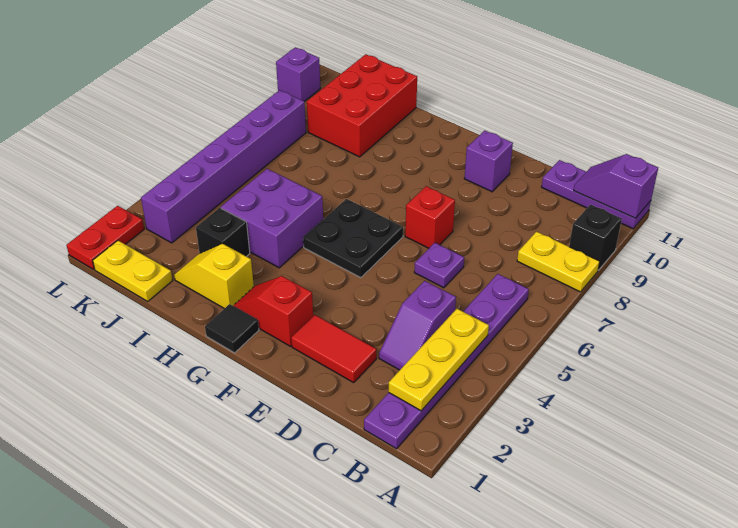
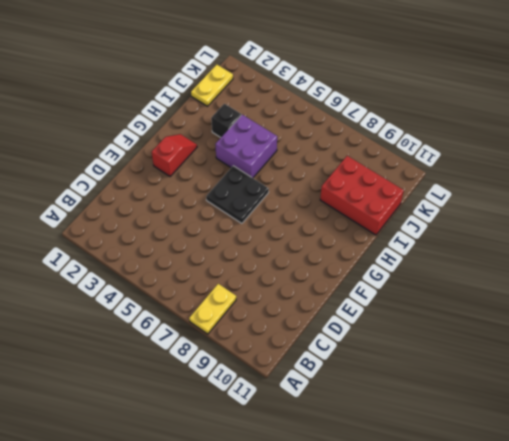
none -> black brick A9 level 1
none -> purple plate A11:C11 level 1
none -> purple plate B1:B6 level 1

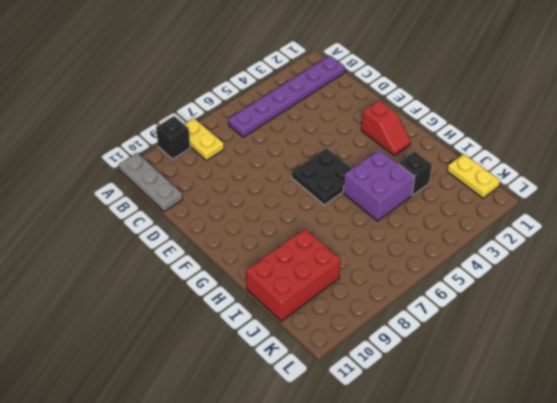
grey plate A11:C11 level 1 -> purple plate A11:C11 level 1
none -> purple slope C3:C4 level 1 top 4
none -> red tile D2:E2 level 1
none -> purple plate D6 level 1

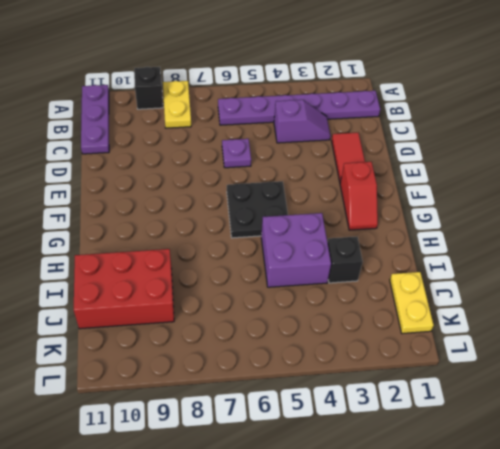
none -> red brick E7 level 1
none -> purple brick E10 level 1
none -> black tile G1 level 1

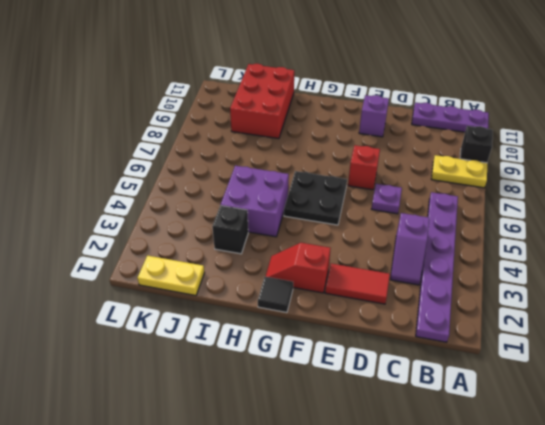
none -> yellow slope H2:I2 level 1 top H
none -> purple brick K3:K8 level 1
none -> red plate L1:L2 level 1

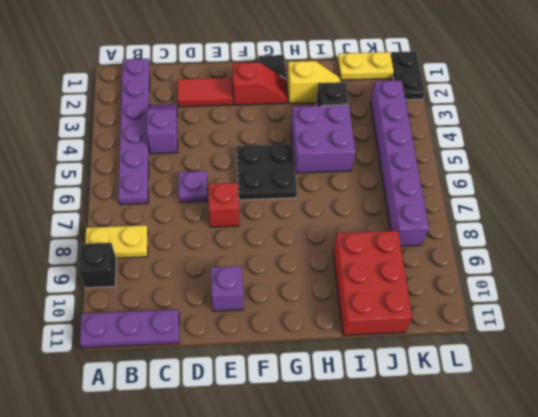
black plate L1:L2 level 1 -> red plate L1:L2 level 1
none -> purple brick L10 level 1
none -> purple slope A11:B11 level 2 top A
none -> yellow plate B2:B4 level 2

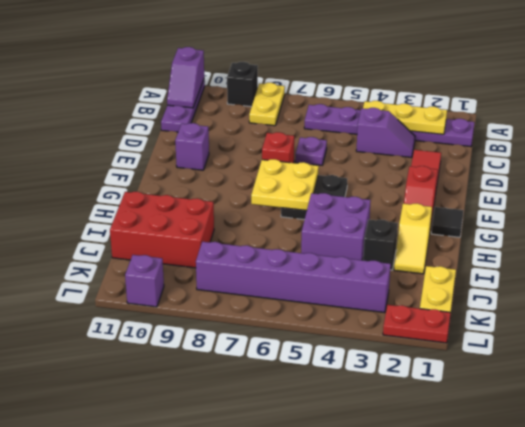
yellow plate F6:G7 level 2 -> none

